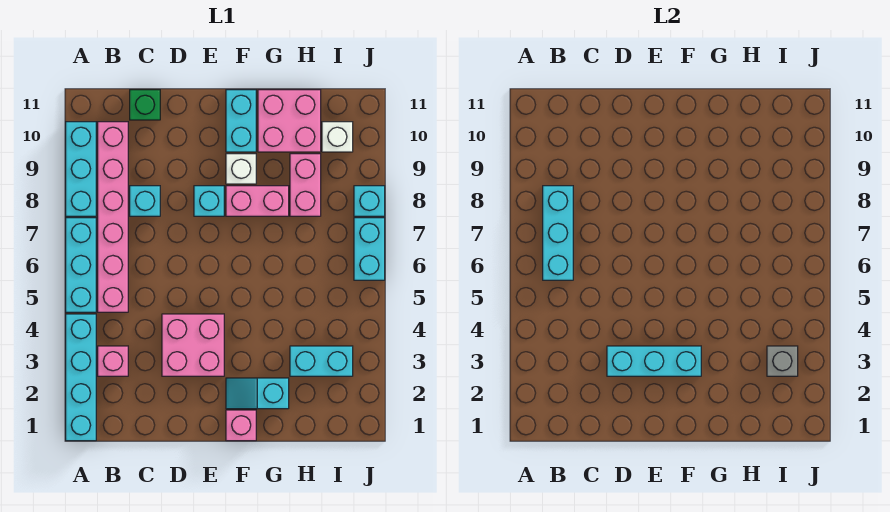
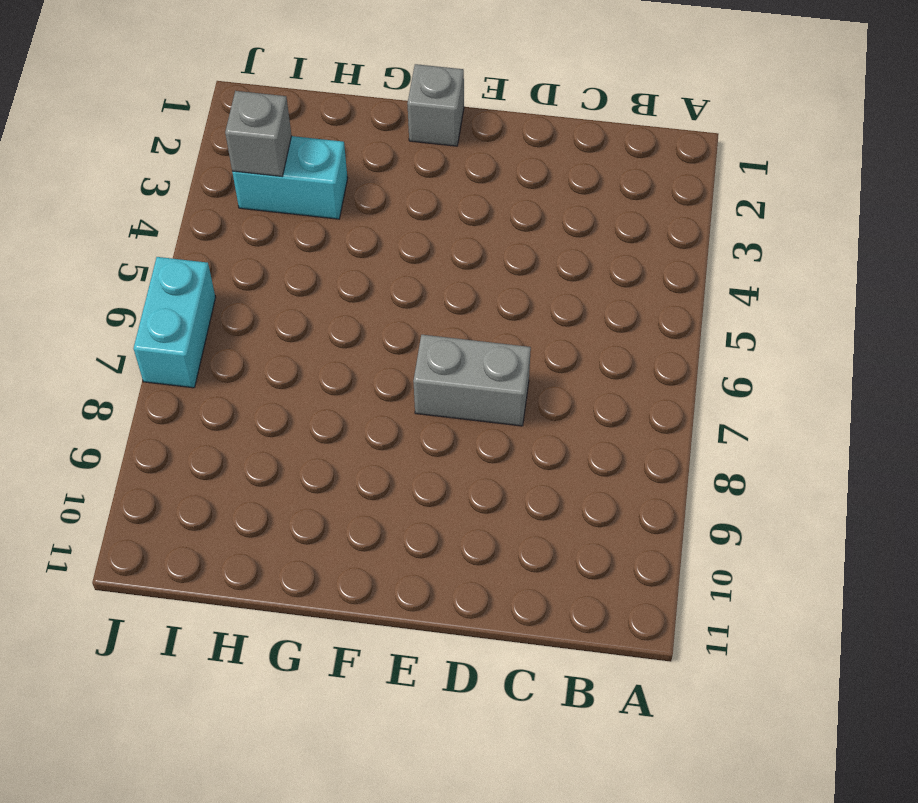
grey brick D7:E7 level 1 -> none
grey brick F1 level 1 -> pink brick F1 level 1
none -> cyan brick A1:A4 level 1
none -> cyan brick A5:A7 level 1
none -> cyan brick A8:A10 level 1

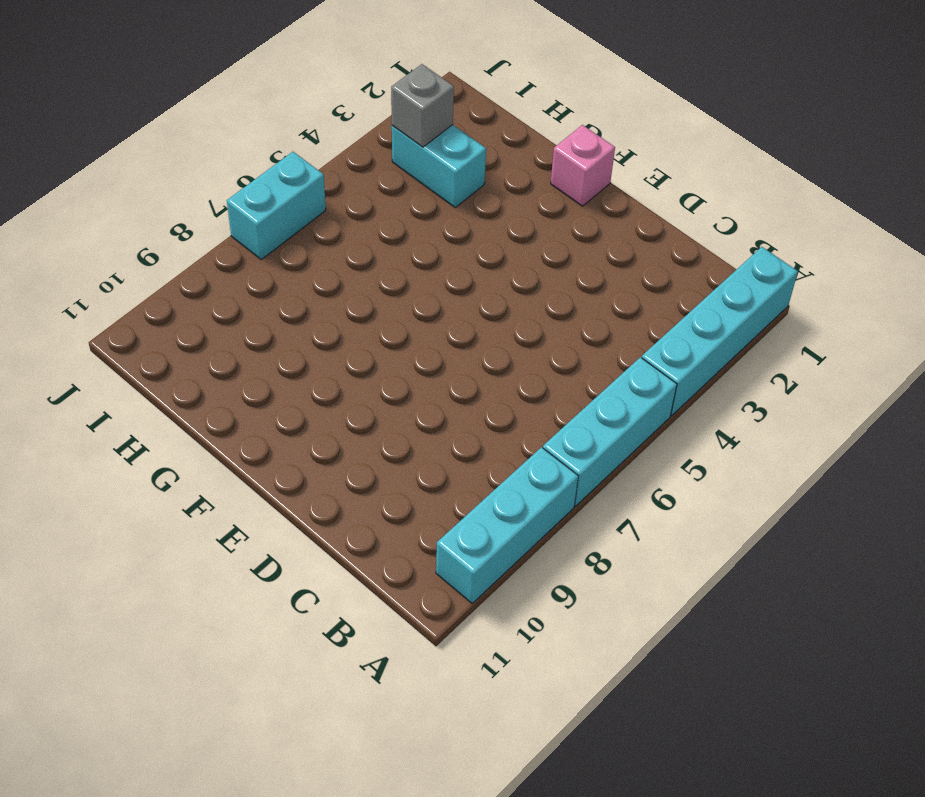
none -> pink brick B3 level 1
none -> pink brick B5:B10 level 1
none -> cyan brick C8 level 1

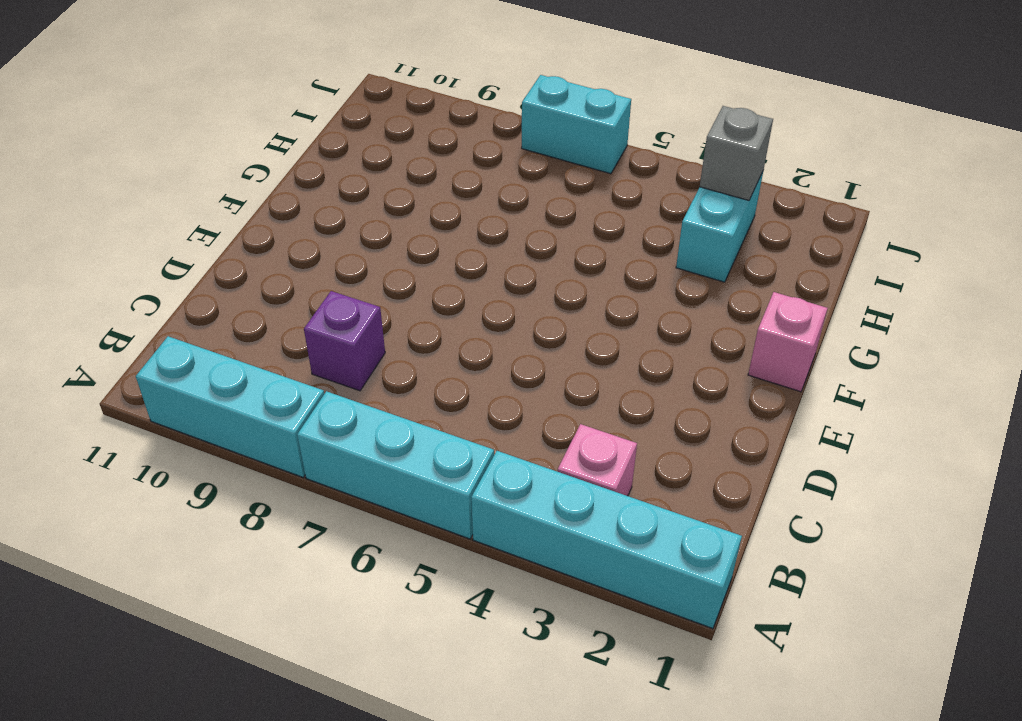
purple brick C8 level 1 -> cyan brick C8 level 1
none -> pink brick B5:B10 level 1
none -> green brick C11 level 1
none -> pink brick D3:E4 level 1

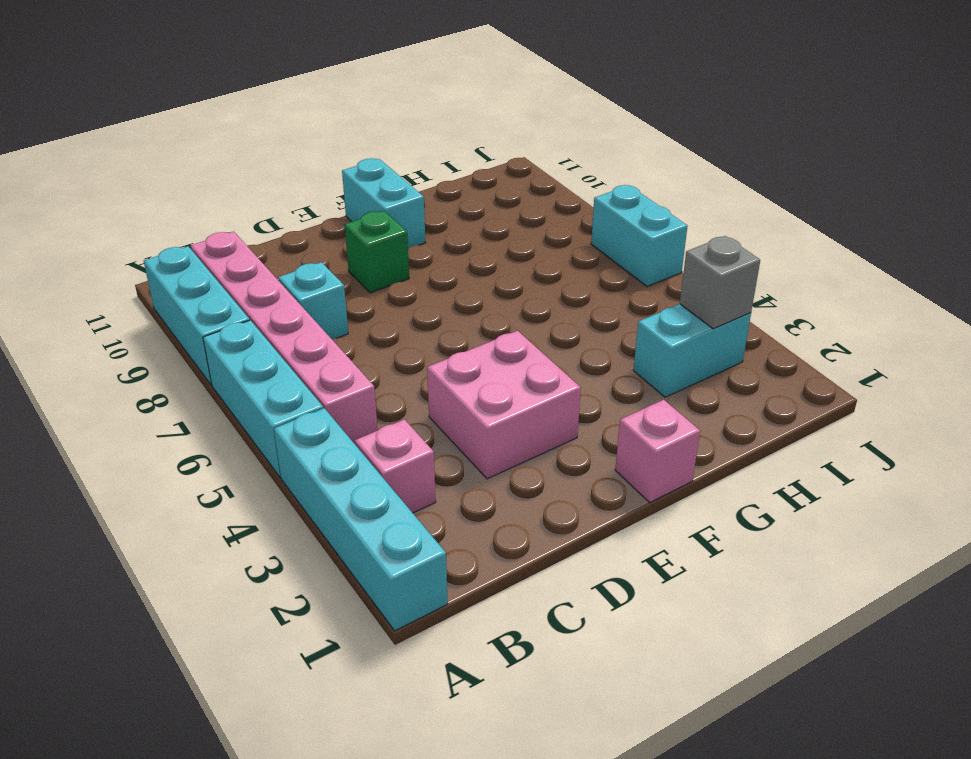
green brick E9 level 1 -> green brick C11 level 1
none -> cyan brick E8 level 1
none -> cyan slope F2:G2 level 1 top G
none -> pink brick F8:G8 level 1

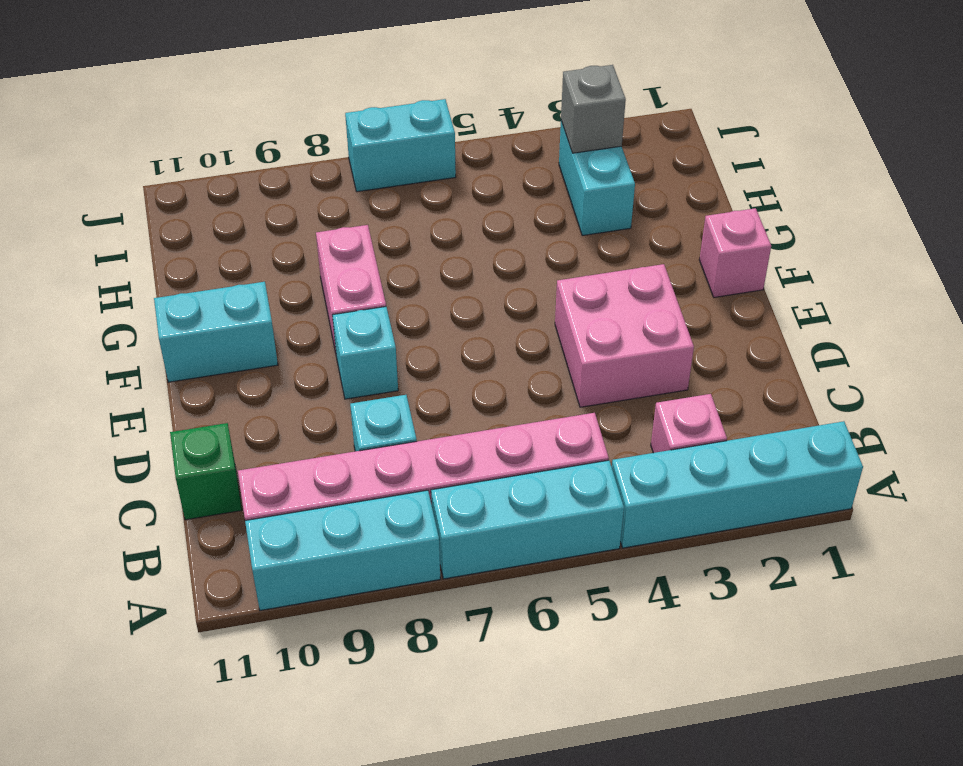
none -> cyan slope F2:G2 level 1 top G
none -> white brick F9 level 1
none -> pink brick G10:H11 level 1

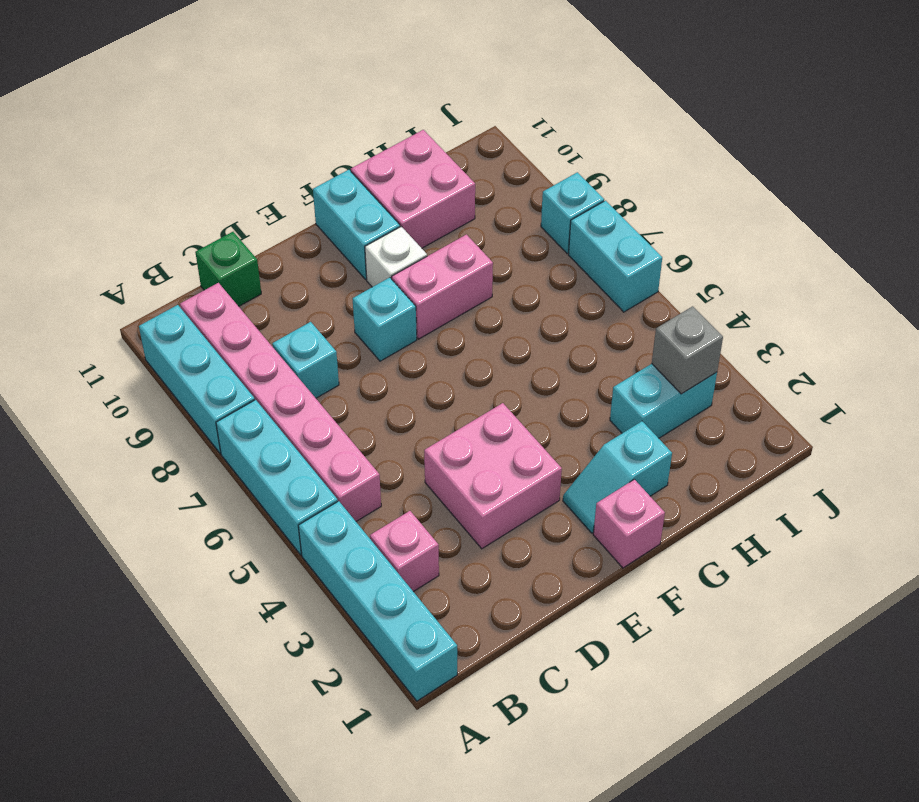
none -> pink brick H8:H9 level 1
none -> white brick I10 level 1
none -> cyan brick B6:B8 level 2

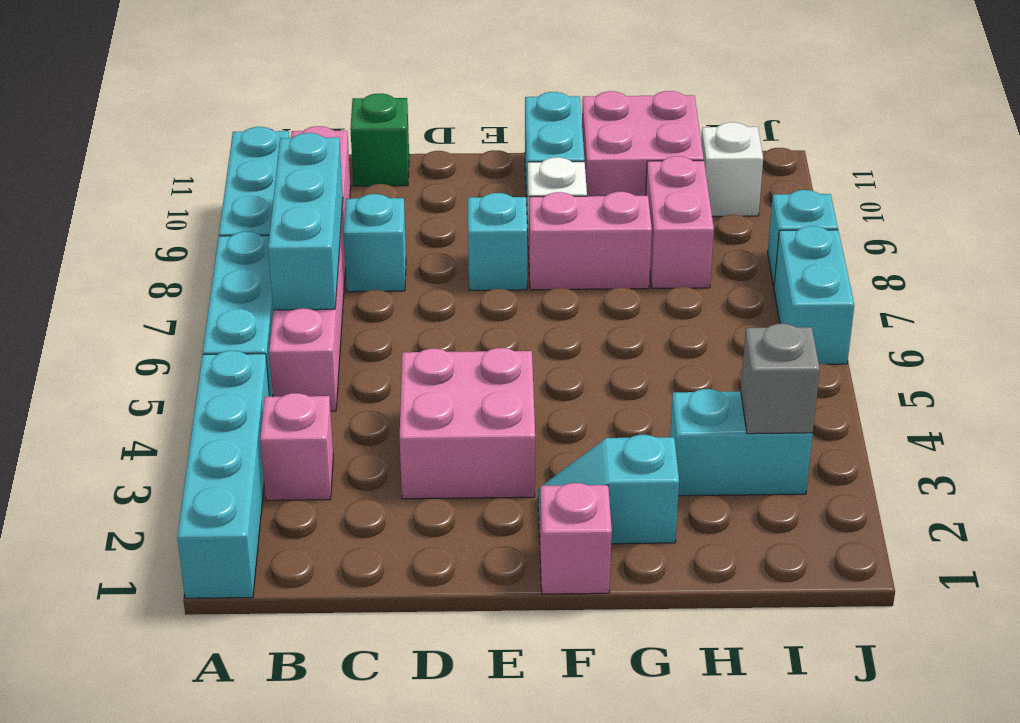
none -> cyan brick D3:F3 level 2

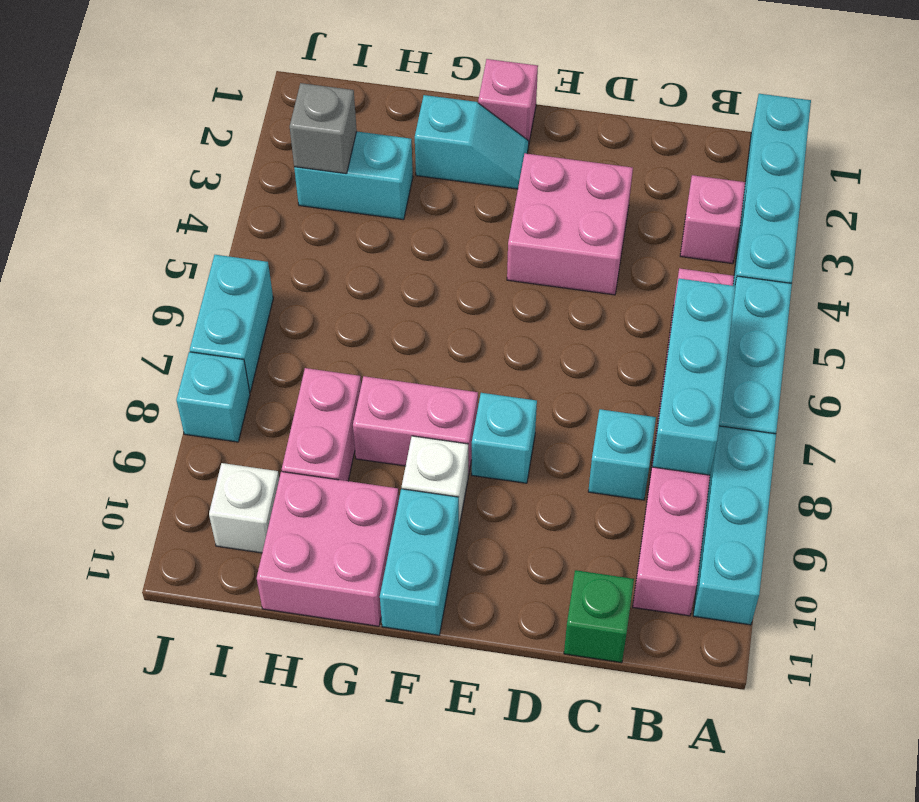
none -> cyan brick D3:F3 level 2

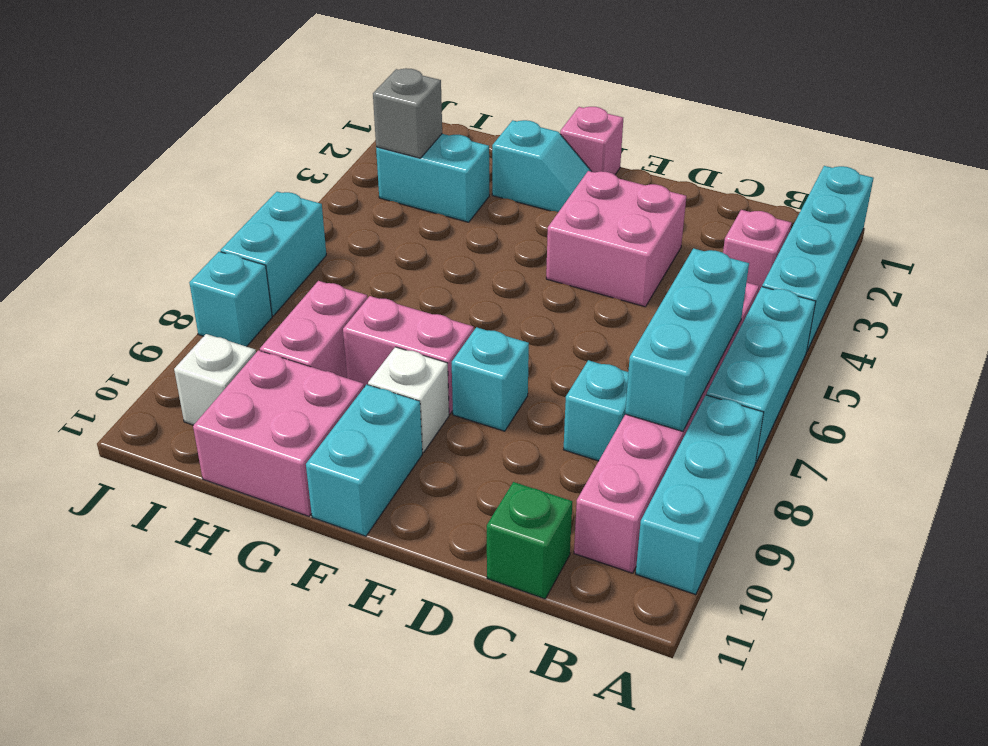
none -> cyan brick D3:F3 level 2

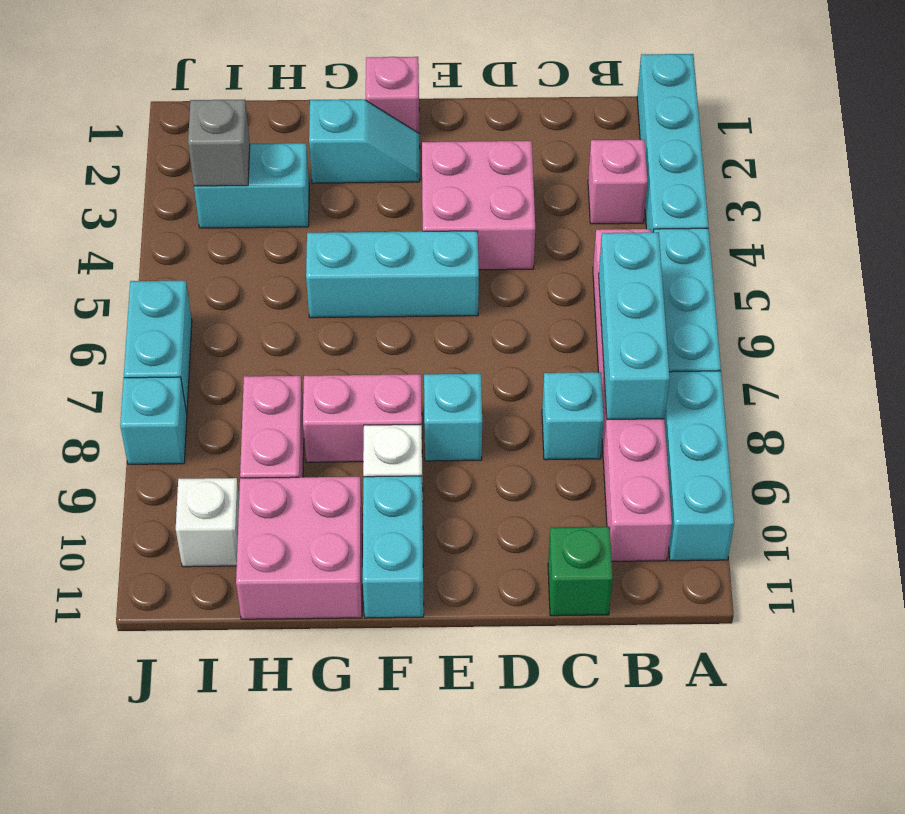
cyan brick E5:G5 level 1 -> cyan brick D3:F3 level 2

